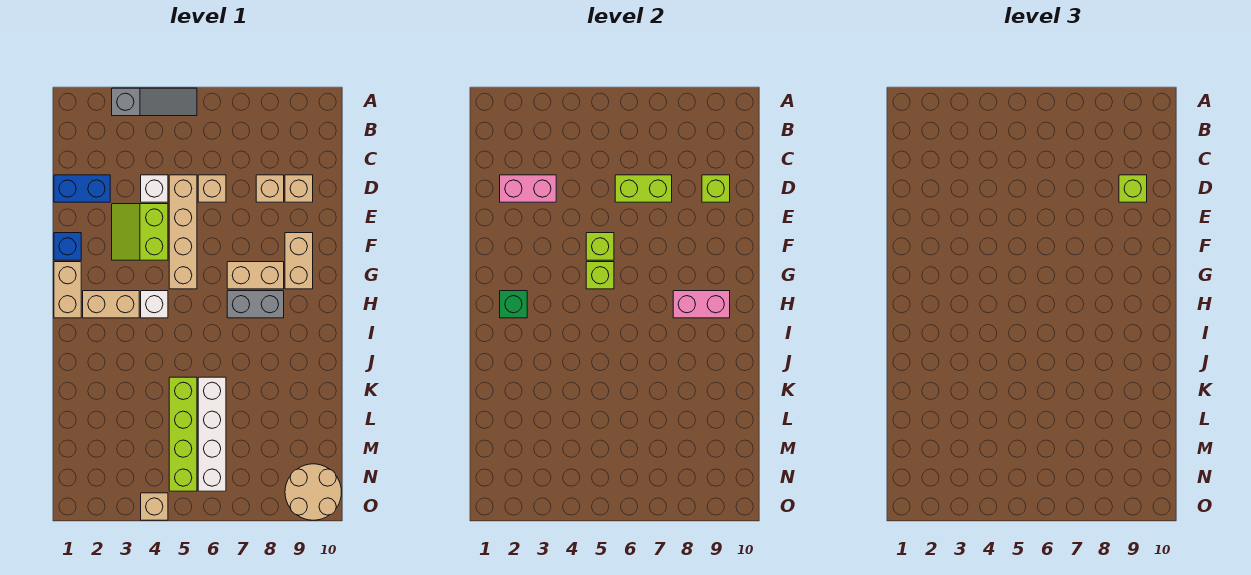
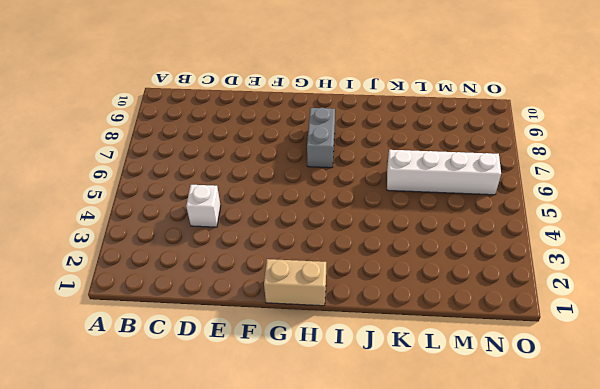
none -> grey slope A3:A5 level 1 top 3
none -> blue brick D1:D2 level 1
none -> tan brick D5:G5 level 1

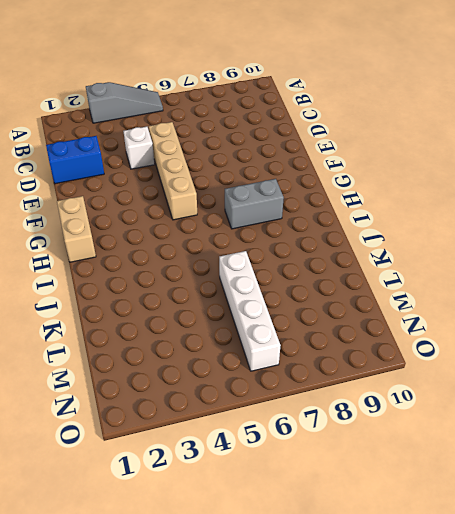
none -> tan brick D6 level 1
none -> tan brick D8 level 1
none -> tan brick D9 level 1

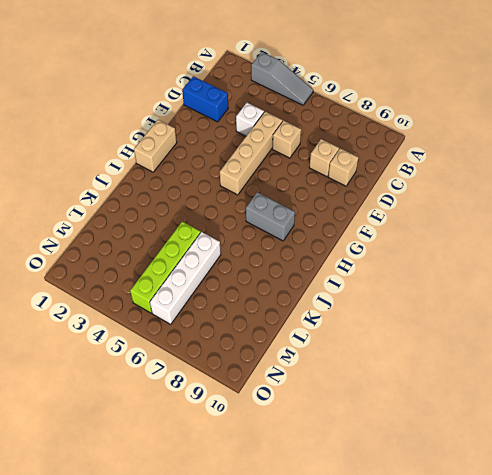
none -> lime slope E3:F4 level 1 top 4
none -> blue brick F1 level 1
none -> tan brick F9:G9 level 1

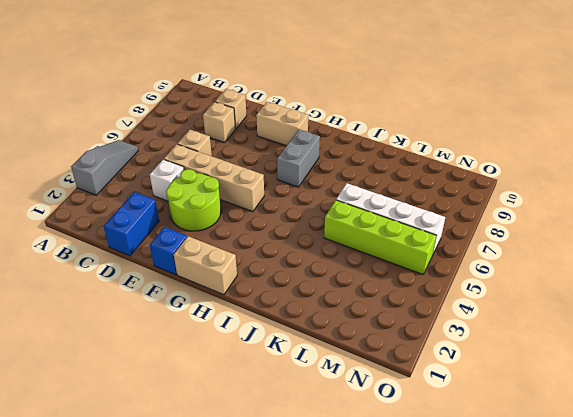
lime round brick E3:F4 level 1 -> lime slope E3:F4 level 1 top 4
none -> tan brick G7:G8 level 1
none -> tan brick H2:H3 level 1
none -> white brick H4 level 1

